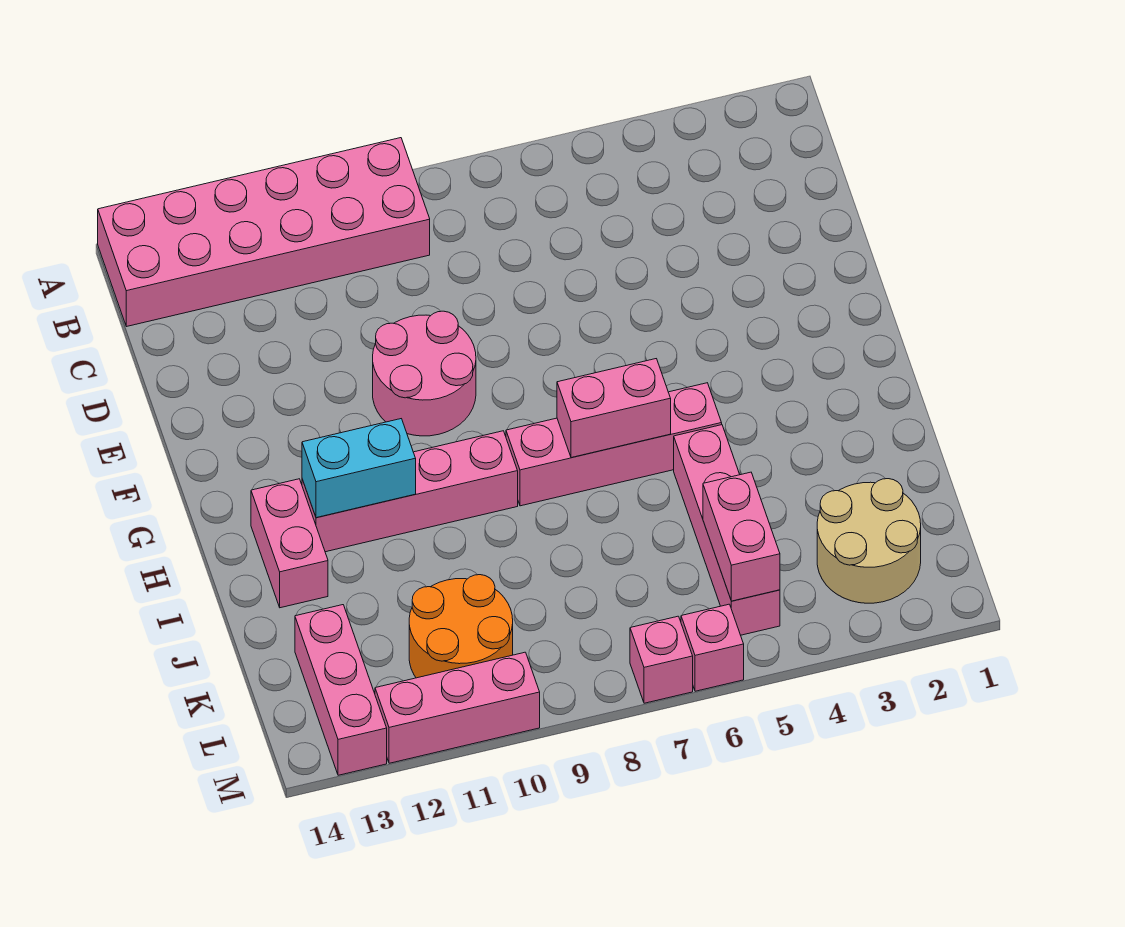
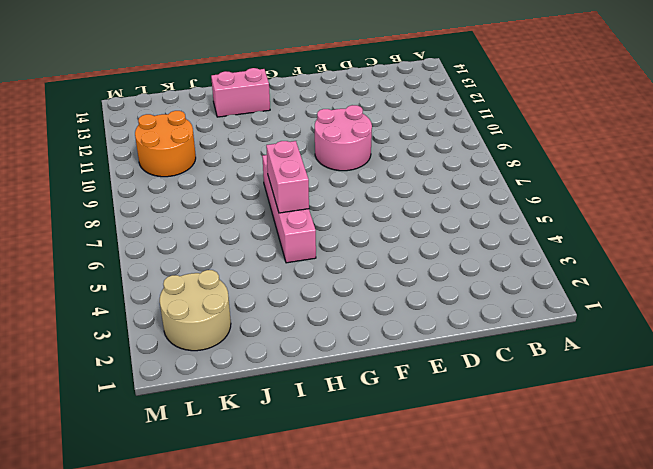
none -> pink brick A9:B14 level 1
none -> pink brick H9:H12 level 1
none -> pink brick I5:L5 level 1

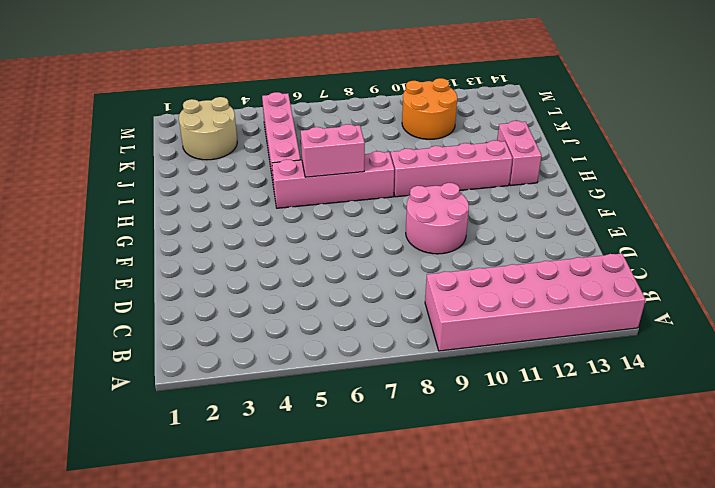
none -> pink brick K13:M13 level 1
none -> pink brick M6 level 1
none -> pink brick M7 level 1

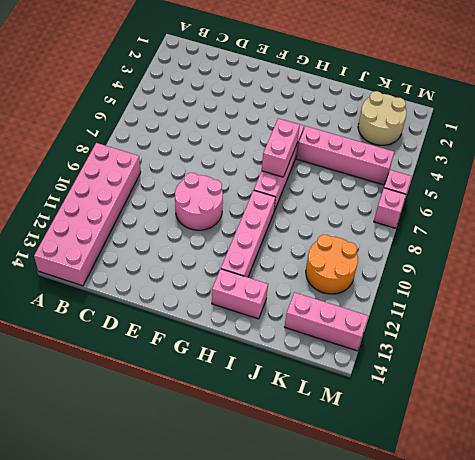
none -> pink brick M10:M12 level 1
none -> cyan brick H11:H12 level 2
none -> pink brick K5:L5 level 2

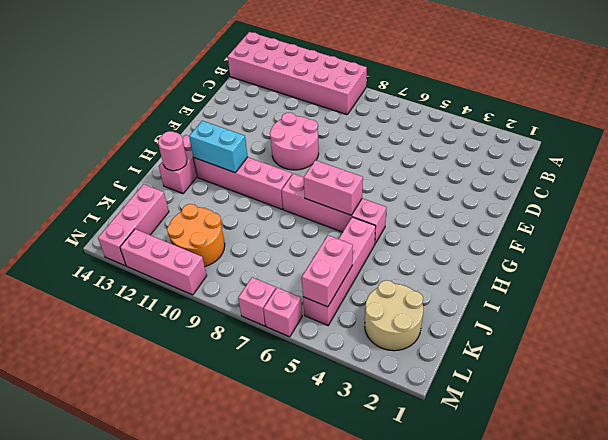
pink round brick I13 level 2 -> none

